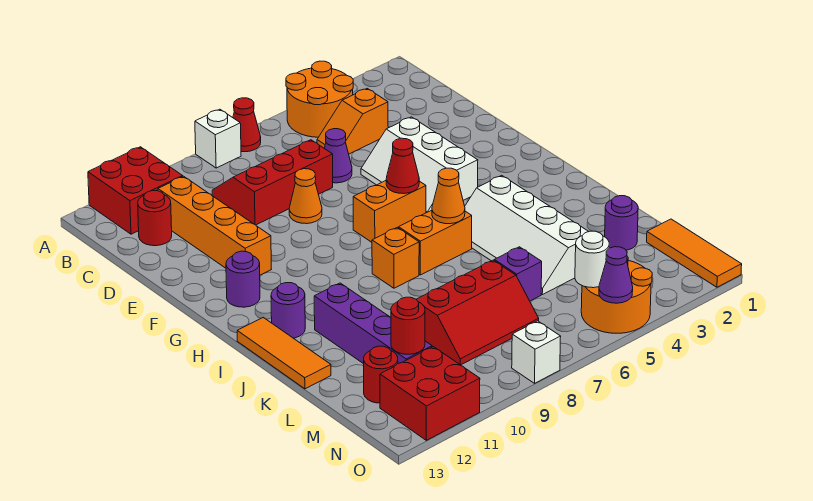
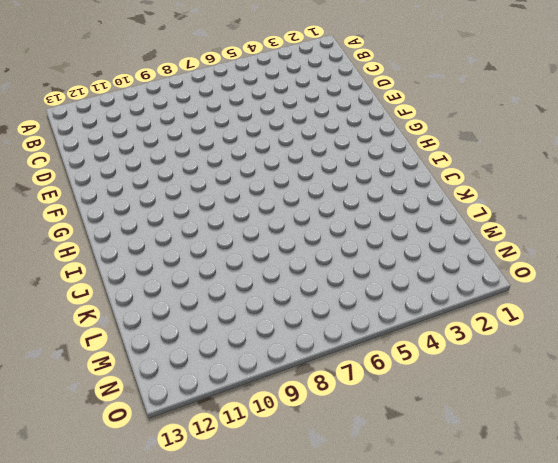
none -> orange round brick A4:B5 level 1
none -> red cone A7 level 1
none -> white brick A8 level 1
none -> red brick A11:B12 level 1

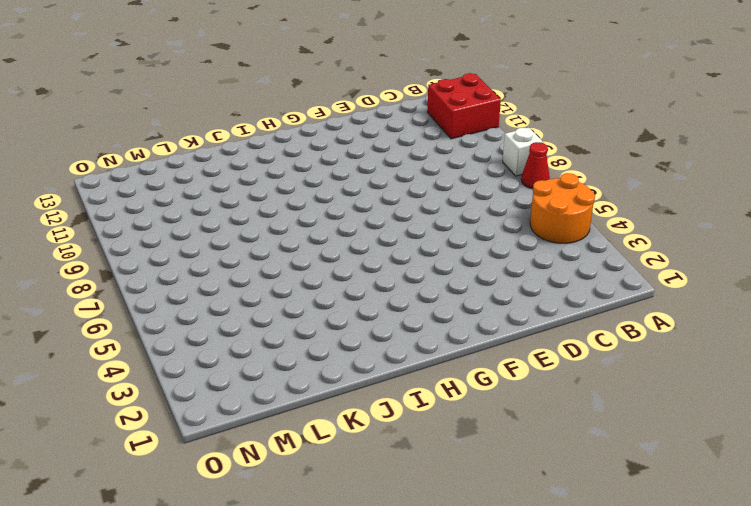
none -> orange slope C4:C5 level 1 top 4
none -> red slope C7:D9 level 1 top D
none -> orange brick C11:F11 level 1
none -> red round brick C12 level 1

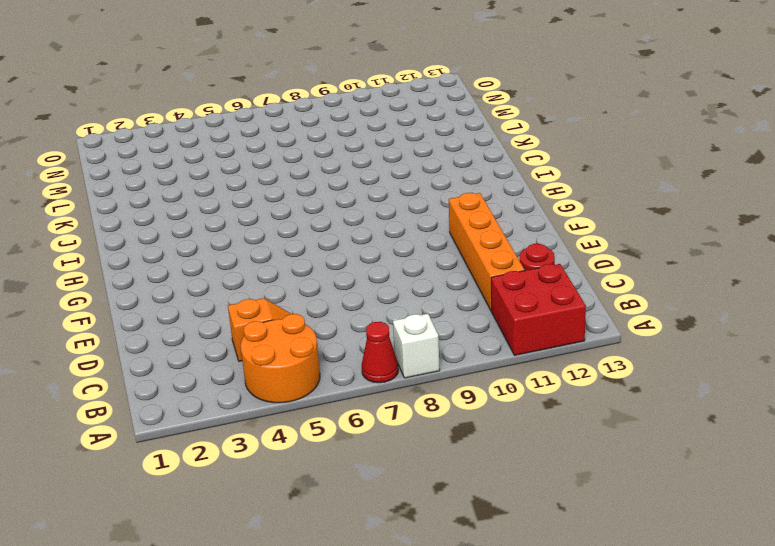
none -> red slope C7:D9 level 1 top D
none -> purple cone D6 level 1
none -> white slope E4:G5 level 1 top 4
none -> orange cone E8 level 1

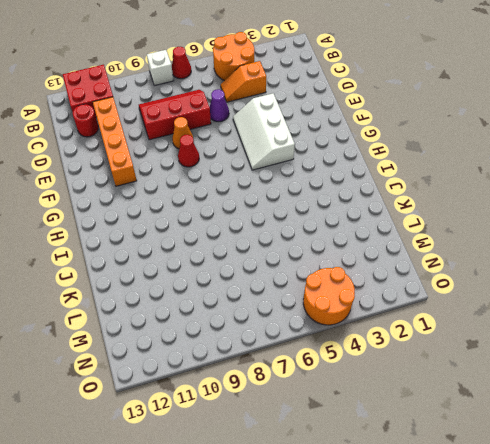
red cone F8 level 1 -> red cone G6 level 2
none -> orange brick G6:G7 level 1
none -> purple round brick G12 level 1
none -> white slope I4:L5 level 1 top 4
none -> orange brick I6:I7 level 1

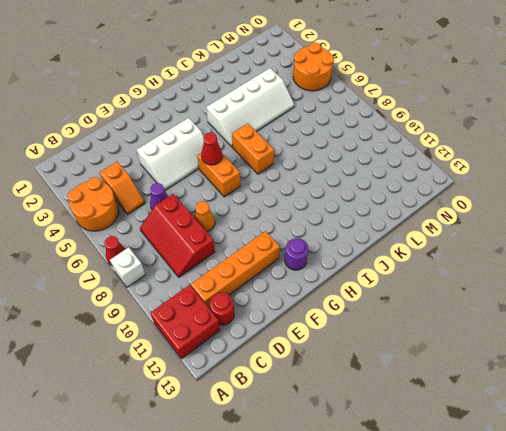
none -> orange brick I8 level 1
none -> purple round brick I12 level 1
none -> orange tile I13:K13 level 1
none -> purple brick J11:M11 level 1

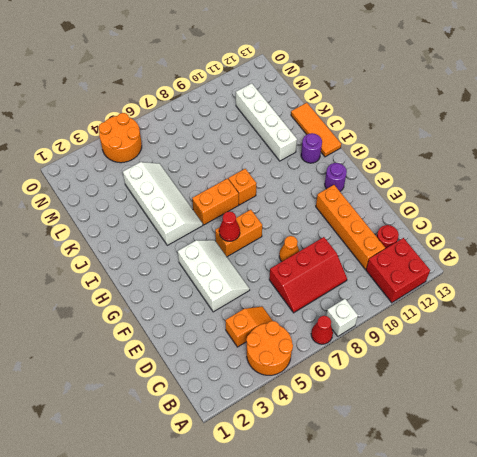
white brick J11:M11 level 1 -> purple brick J11:M11 level 1
none -> purple cone D6 level 1
none -> purple round brick L2 level 1
none -> purple brick L6 level 1
none -> red slope L7:M9 level 1 top L

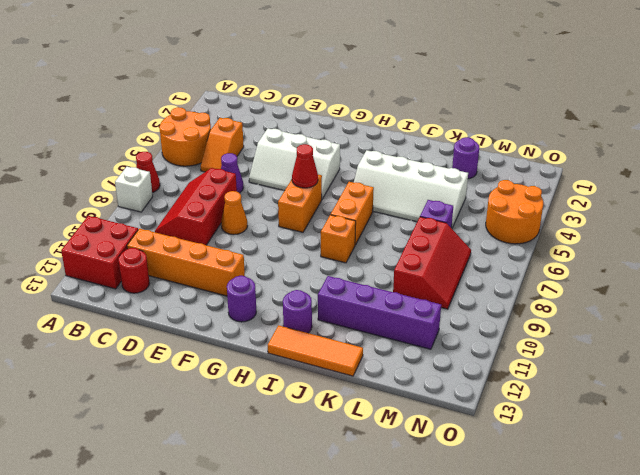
none -> orange tile M1:O1 level 1
none -> red round brick M12 level 1
none -> red brick N11:O12 level 1
none -> white brick O8 level 1

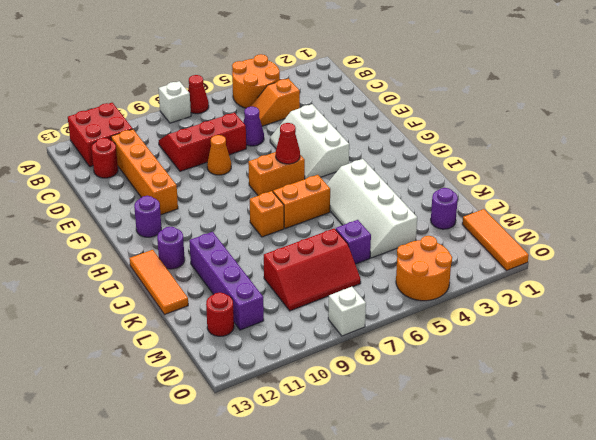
none -> red brick N11:O12 level 1
none -> orange cone I6 level 2
none -> red round brick M11 level 2
none -> white round brick N5 level 2

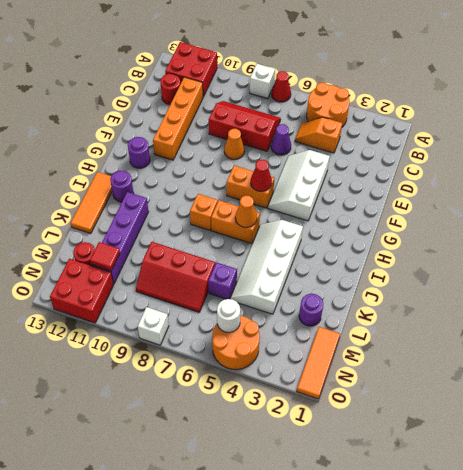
red tile M11 level 2 -> red round brick M11 level 2
none -> purple cone O5 level 2

